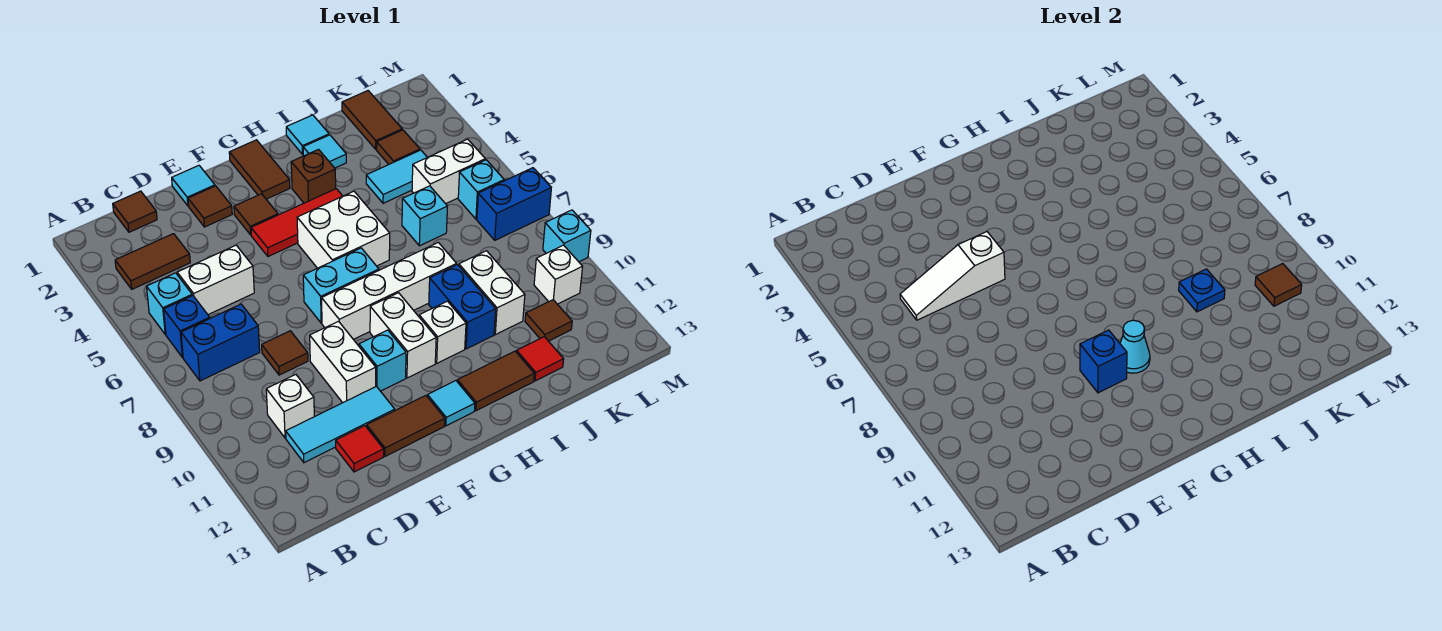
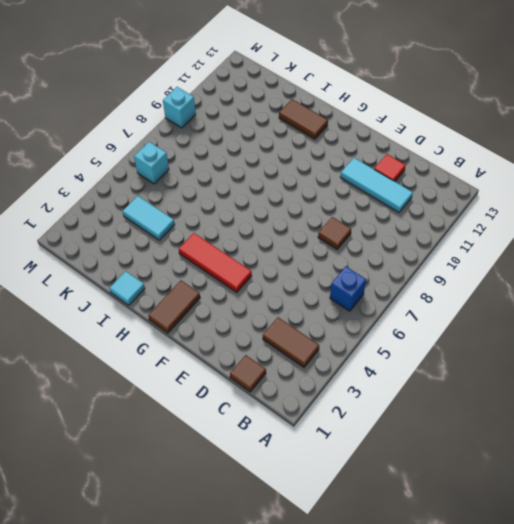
none -> cyan brick B5 level 1
none -> blue brick B7:C7 level 1
none -> white brick C5:D5 level 1
none -> white brick C10 level 1

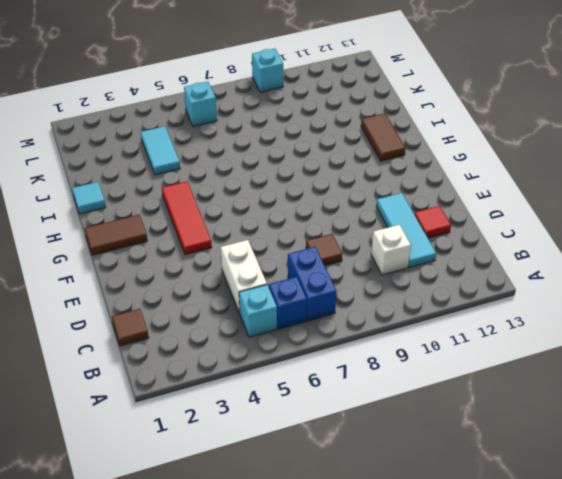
none -> brown tile B3:C3 level 1
none -> cyan tile E1 level 1
none -> brown tile E2 level 1
none -> white brick E9:E10 level 1

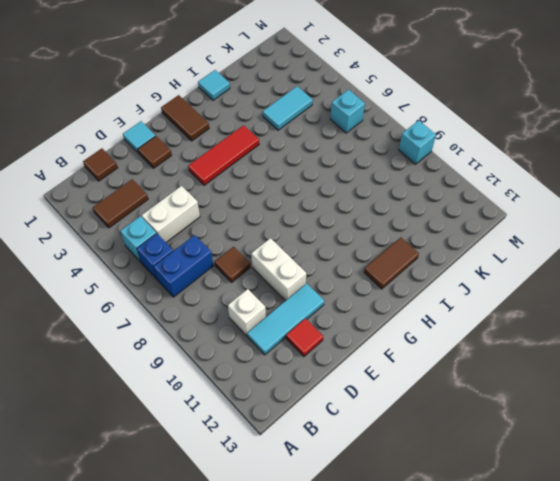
none -> brown tile E12:F12 level 1
none -> brown tile F3 level 1
none -> cyan brick F7:G7 level 1
none -> white brick F8:I8 level 1

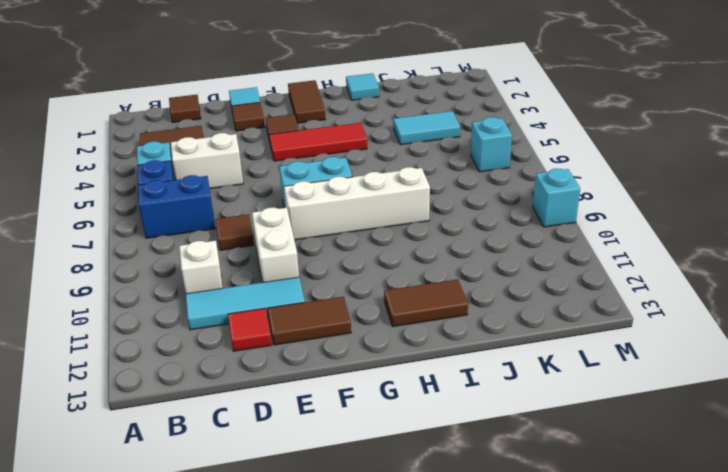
none -> cyan brick F10 level 1
none -> white brick G5:H6 level 1
none -> white brick G9:G10 level 1
none -> cyan tile G12 level 1

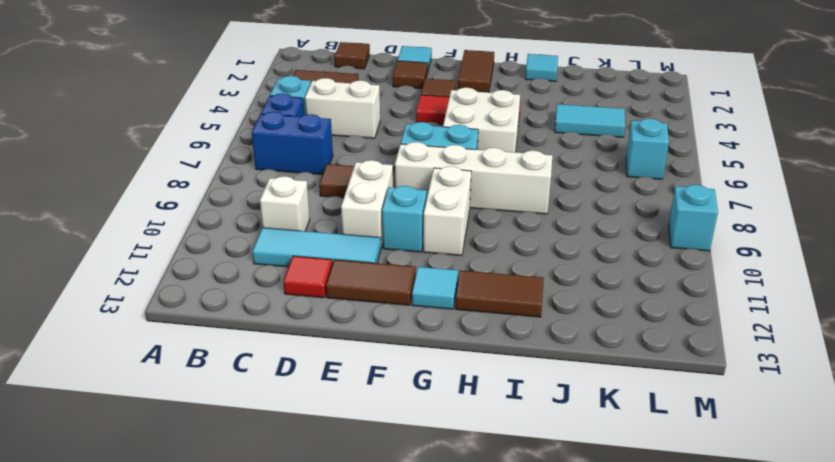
none -> brown brick H3 level 1
none -> white brick H10 level 1
none -> cyan tile I2 level 1
none -> blue brick I9:I10 level 1

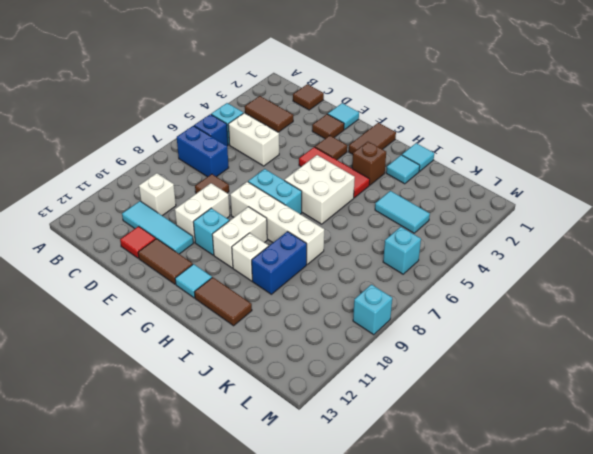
none -> cyan brick J6 level 1
none -> white brick J9:J10 level 1
none -> red tile J12 level 1
none -> brown tile K1:K2 level 1

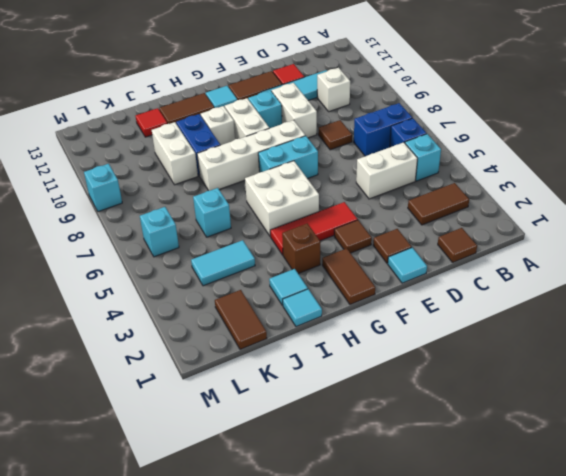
none -> brown tile K3 level 1
none -> white brick K5:L5 level 1
none -> brown tile K11 level 1
none -> blue brick L7:M7 level 1

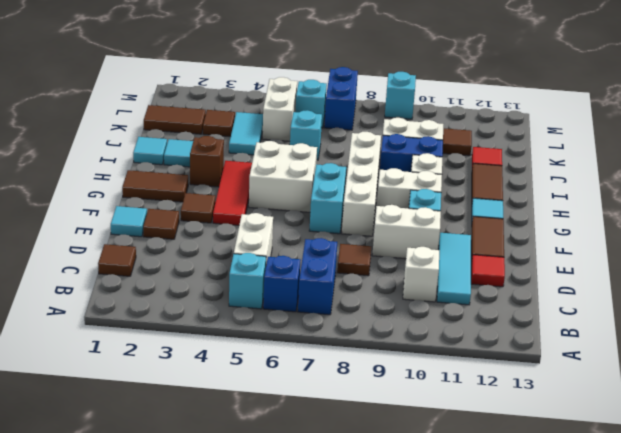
none -> brown tile B3:C3 level 1
none -> white brick L10 level 1
none -> white slope C5:E5 level 2 top E
none -> blue brick F10 level 2

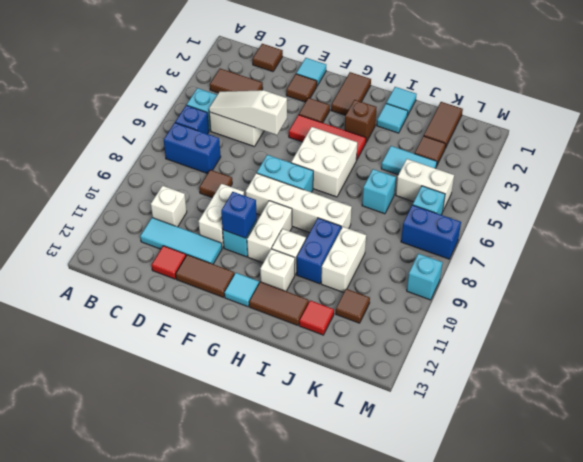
white brick H11 level 1 -> white brick L10 level 1
none -> cyan cone G10 level 2
none -> blue plate J9 level 2
none -> brown tile L10 level 2

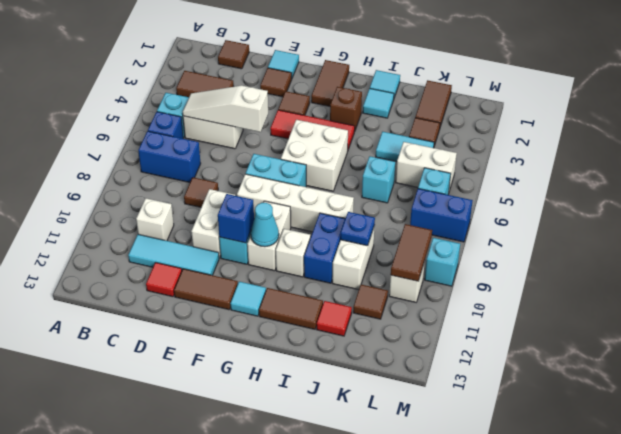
brown tile L9:L10 level 2 -> brown tile L10 level 2

